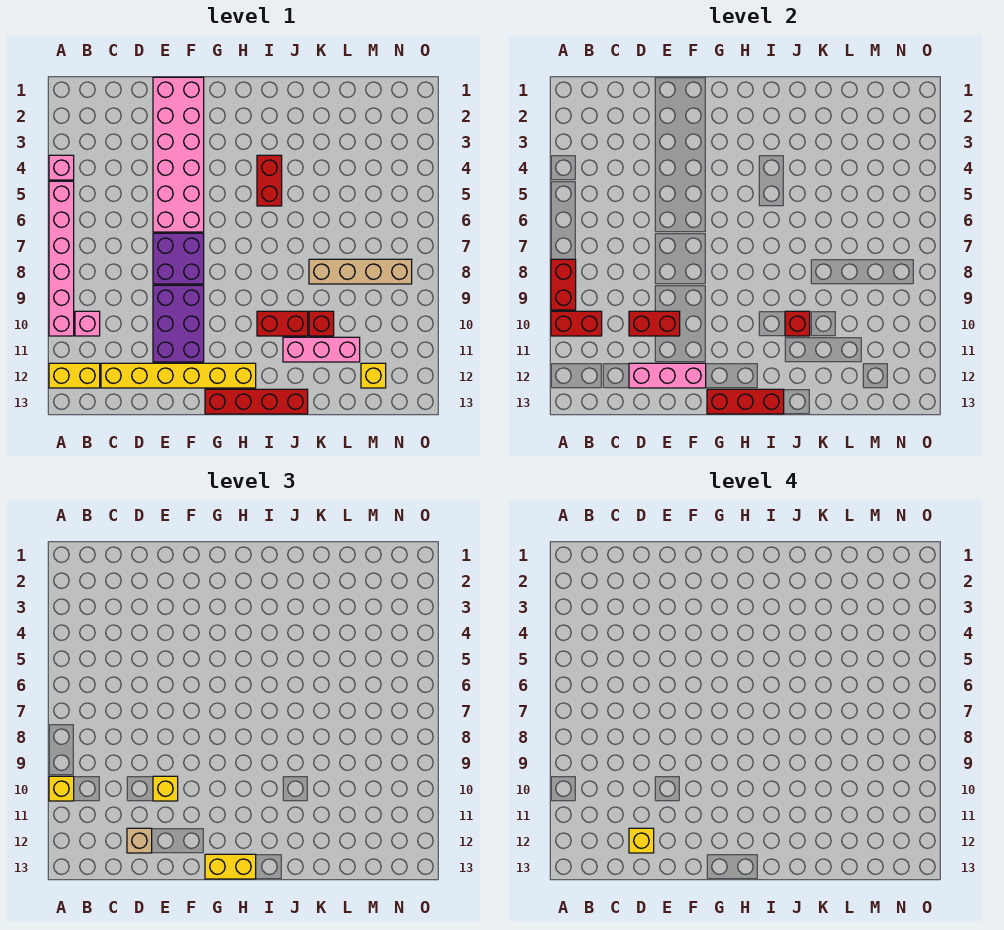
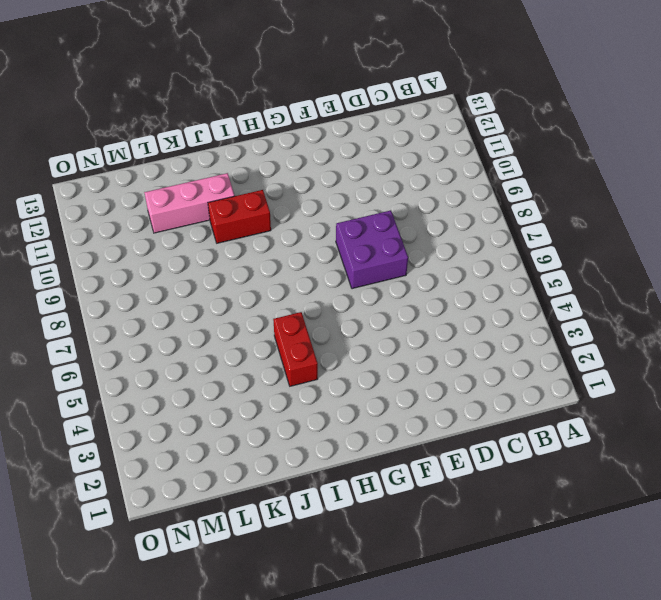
none -> pink brick A4 level 1
none -> pink brick A5:A10 level 1
none -> yellow brick A12:B12 level 1

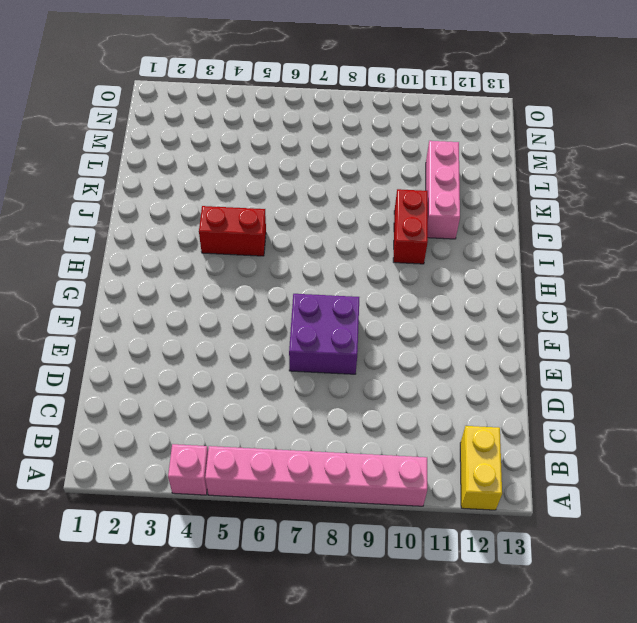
none -> pink brick B10 level 1
none -> yellow brick C12:H12 level 1
none -> pink brick E1:F6 level 1

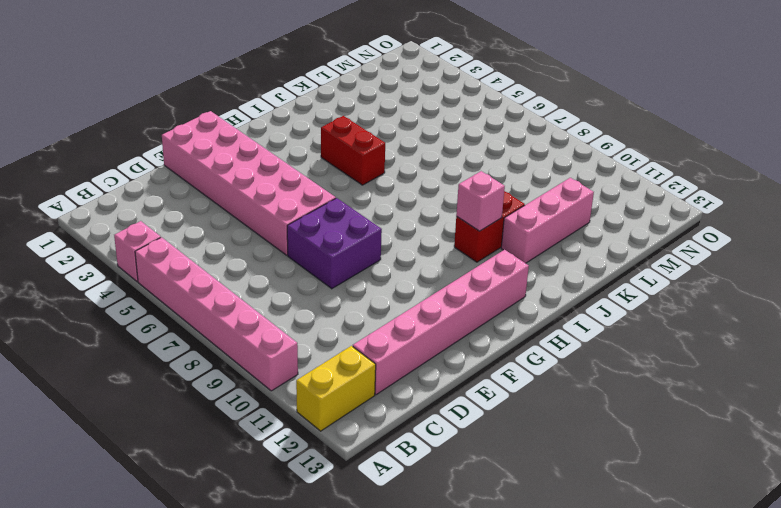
pink brick C12:H12 level 1 -> yellow brick C12:H12 level 1
pink brick I10 level 2 -> pink brick B10 level 1
none -> purple brick E9:F11 level 1
none -> red brick G13:J13 level 1
none -> tan brick K8:N8 level 1

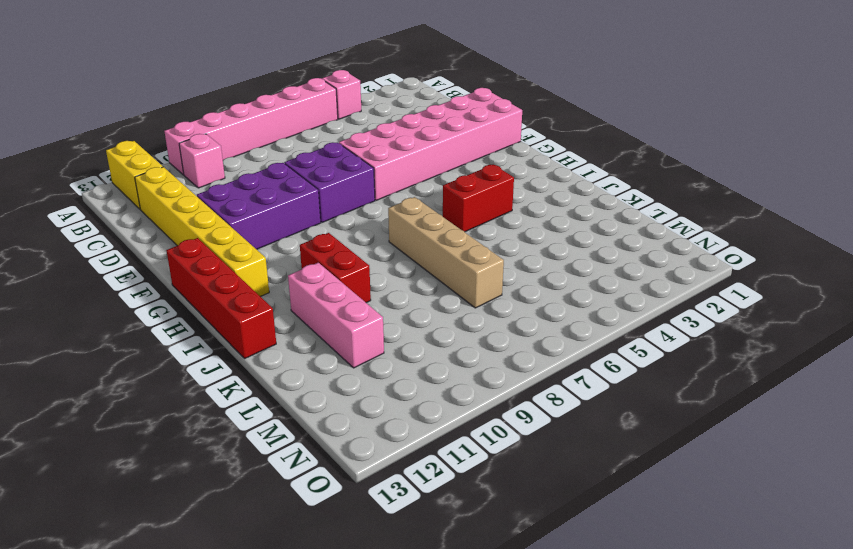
tan brick I7:L7 level 1 -> tan brick K8:N8 level 1
none -> red brick K10 level 1
none -> yellow brick M12 level 1
none -> red brick A8:A9 level 2

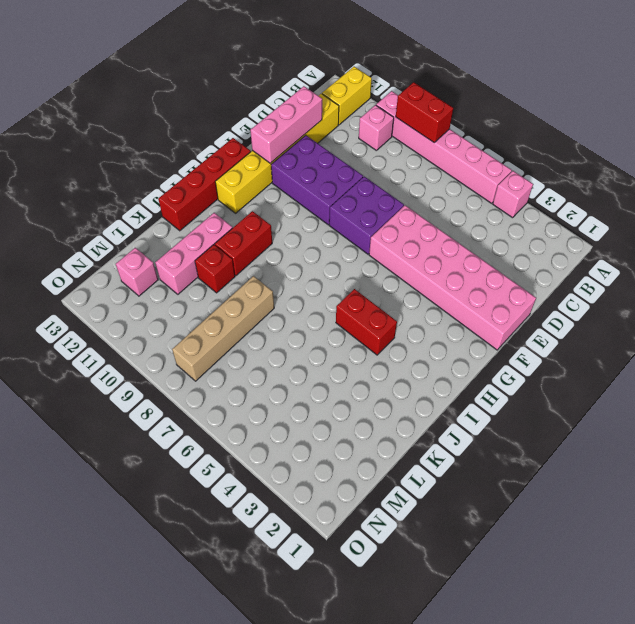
pink brick M12 level 1 -> yellow brick M12 level 1
none -> red brick A10:B10 level 2
none -> red brick D10:E10 level 2
none -> red brick G13:I13 level 2

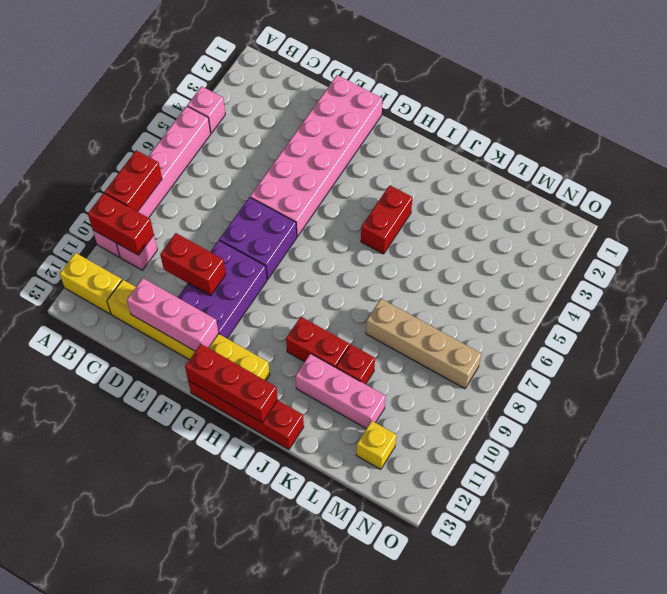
none -> red brick J10 level 2
none -> yellow brick A10 level 3
none -> tan brick D12 level 3

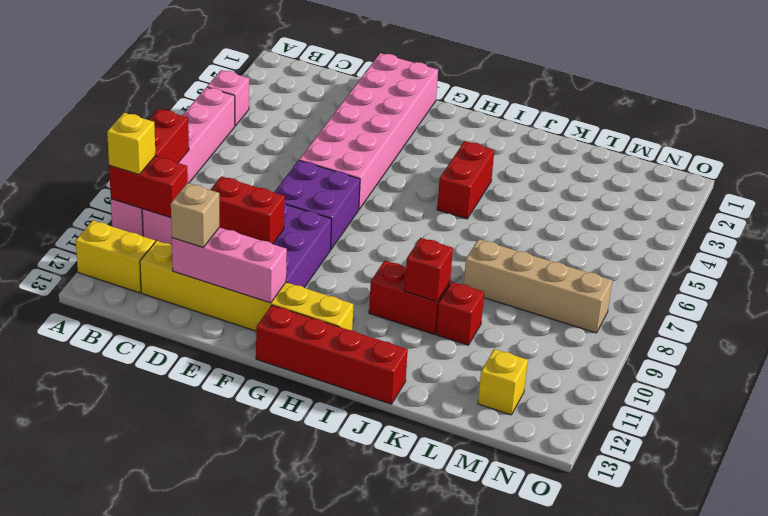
none -> pink brick J11:L11 level 1
none -> red brick G13:I13 level 2
none -> yellow brick E10 level 3

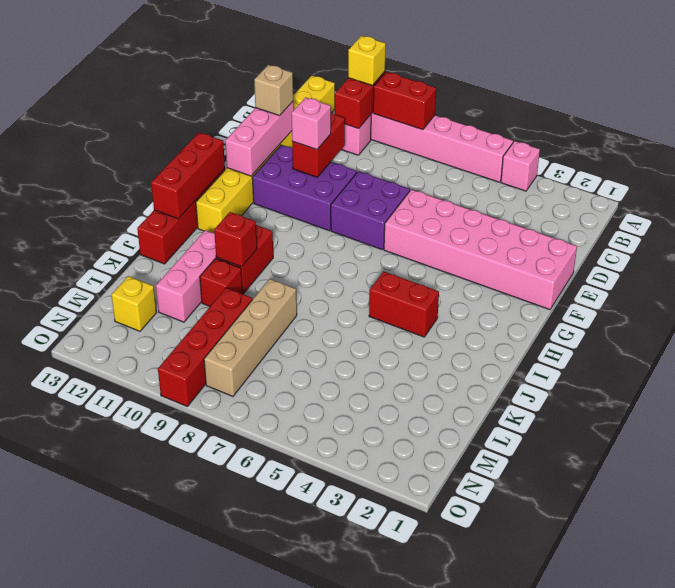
pink brick E10 level 3 -> yellow brick E10 level 3
red brick L9:O9 level 1 -> none
none -> yellow brick G13:H13 level 3
none -> yellow brick D12 level 4

